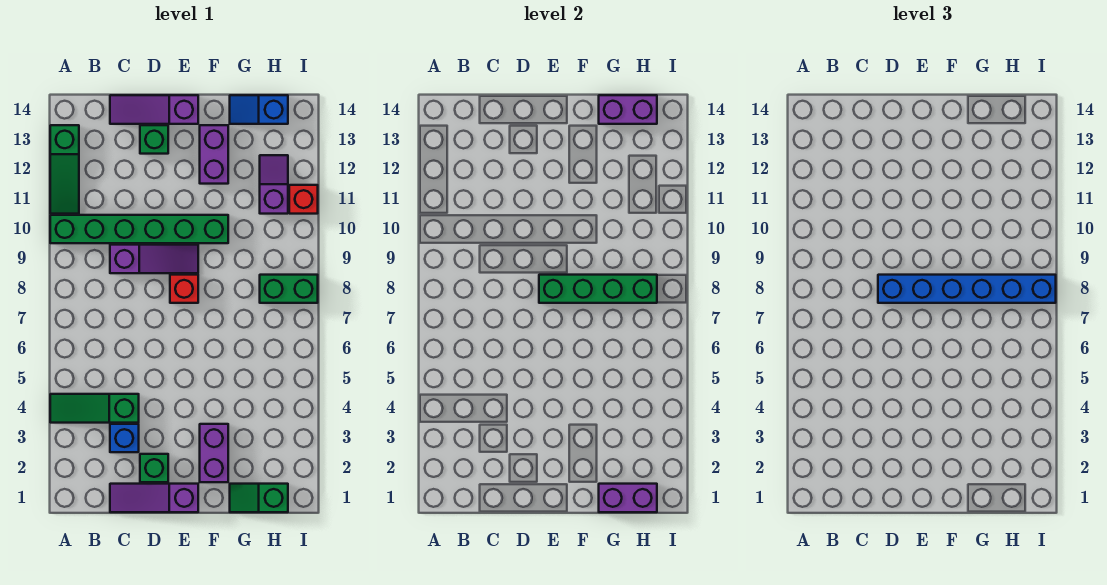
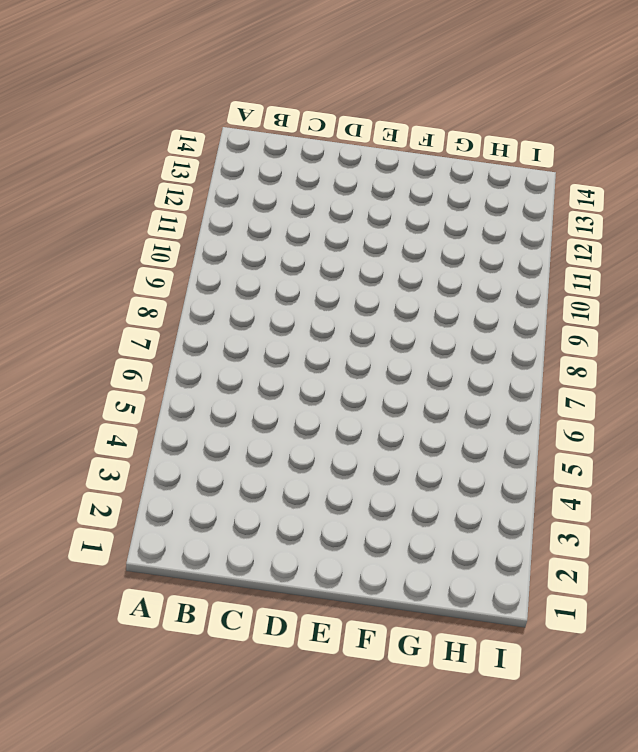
none -> green slope A4:C4 level 1 top C
none -> green brick A10:F10 level 1
none -> green slope A11:A13 level 1 top 13

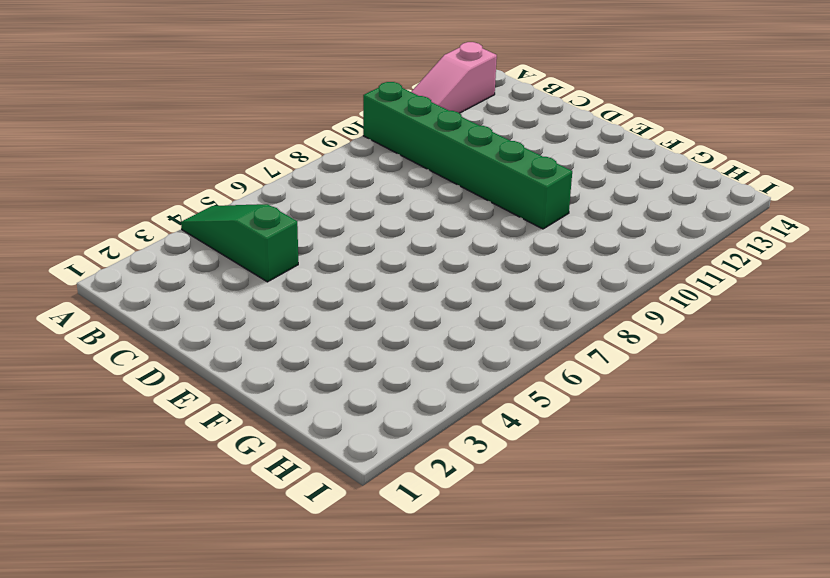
pink slope A11:A13 level 1 top 13 -> green slope A11:A13 level 1 top 13
none -> purple slope C1:E1 level 1 top E
none -> blue brick C3 level 1
none -> purple slope C9:E9 level 1 top C

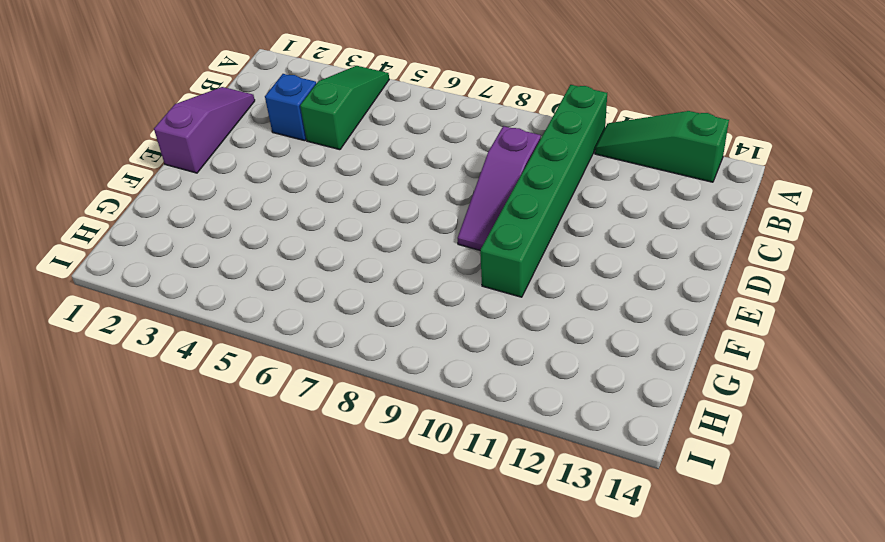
none -> purple slope C14:E14 level 1 top E
none -> green brick D2 level 1
none -> green brick D13 level 1

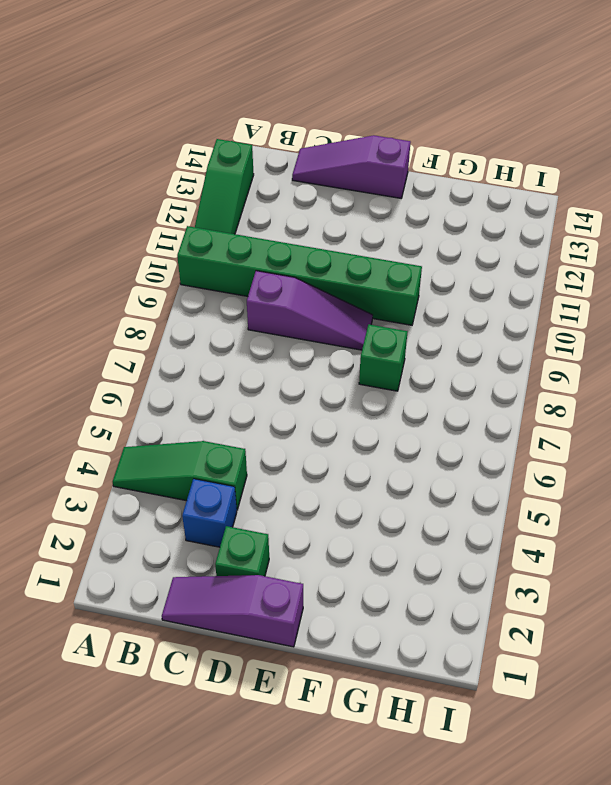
green brick F8 level 1 -> green brick D13 level 1
none -> red brick E8 level 1
none -> purple brick F2:F3 level 1
none -> purple brick F12:F13 level 1

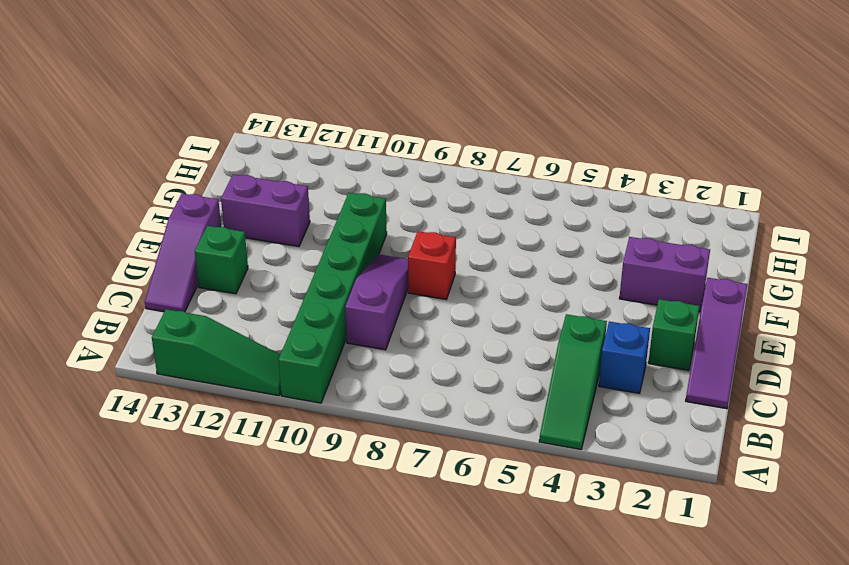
none -> green slope G1:H1 level 1 top H
none -> blue slope G14:H14 level 1 top H
none -> green brick H8:I8 level 1

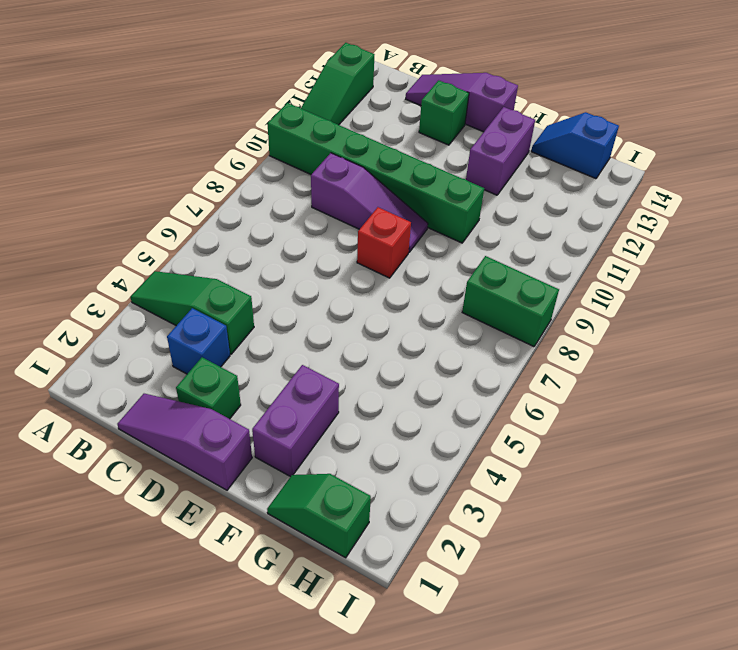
none -> purple slope H11:H12 level 1 top 11
none -> red brick I11 level 1
none -> green brick E8:H8 level 2

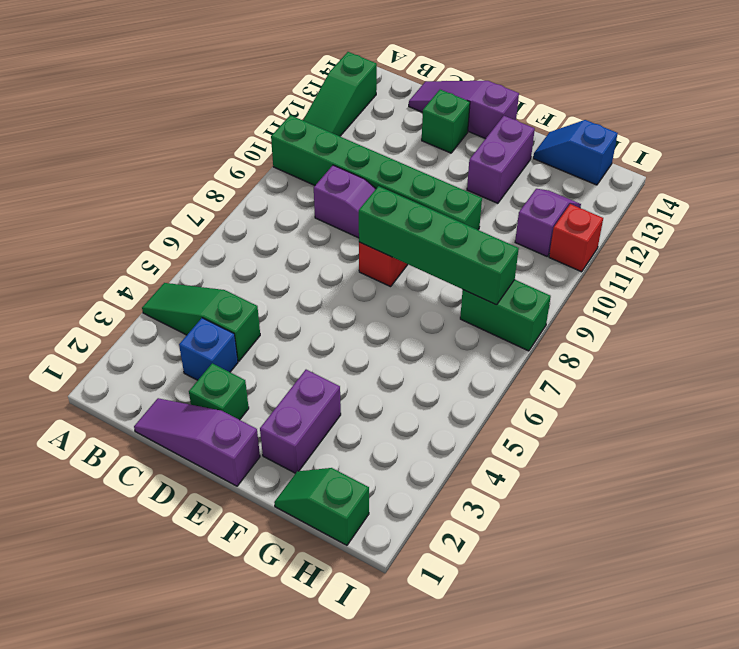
none -> purple brick G1:H1 level 2
none -> purple brick G14:H14 level 2
none -> blue brick D8:I8 level 3

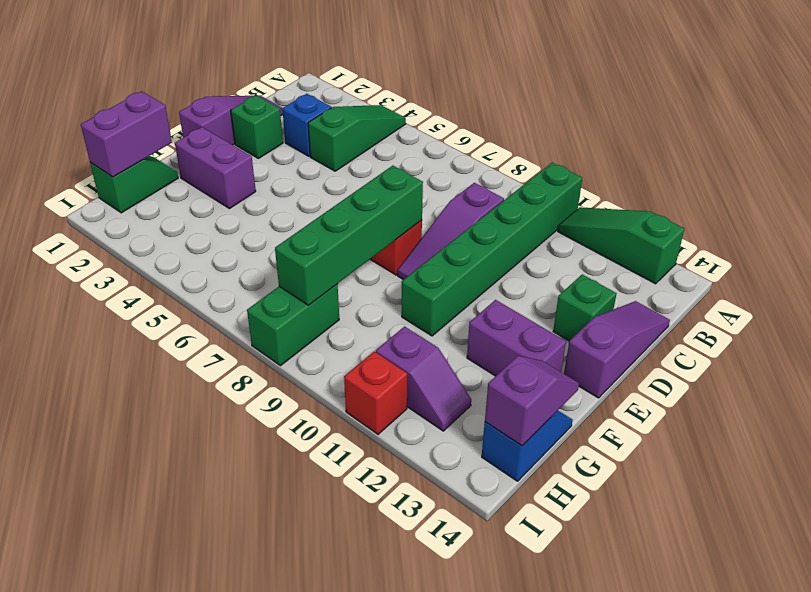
purple slope G14:H14 level 2 top H -> purple brick G14:H14 level 2
none -> blue brick D8:I8 level 3

